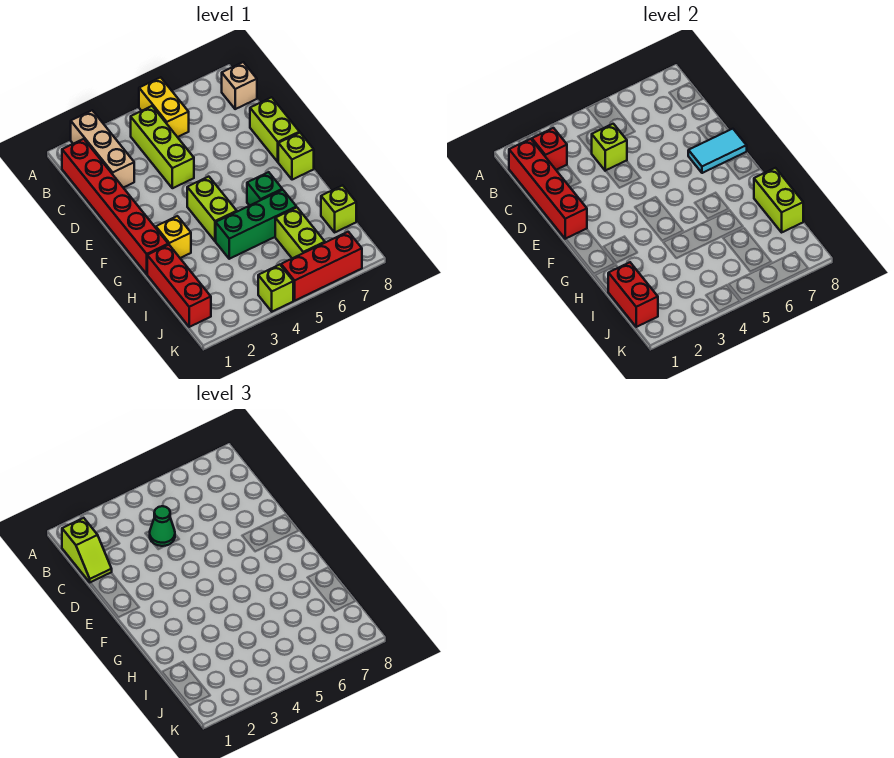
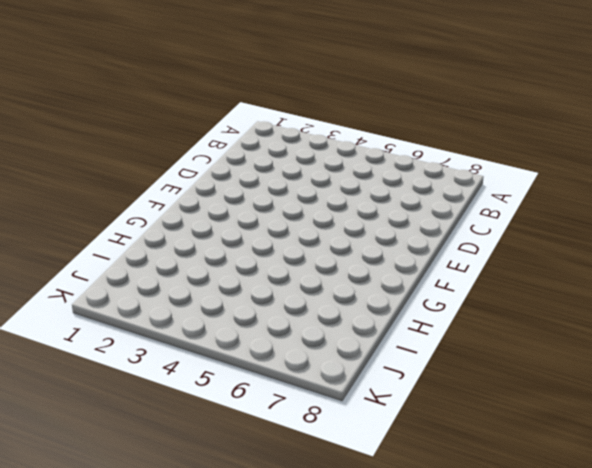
none -> tan brick A2:C2 level 1
none -> yellow brick A5:B5 level 1
none -> red brick B1:G1 level 1

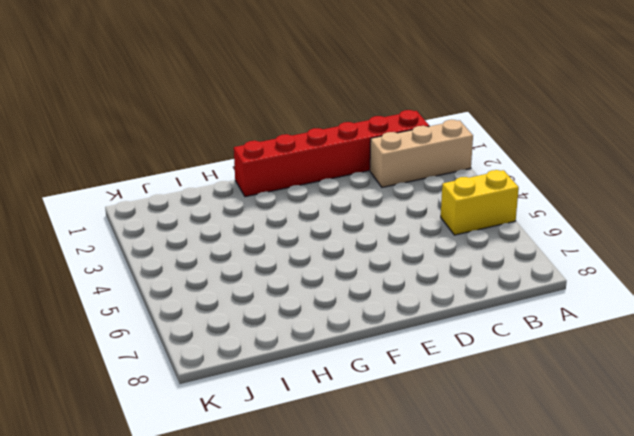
none -> lime brick B4:D4 level 1
none -> tan brick B8 level 1
none -> lime brick D8:E8 level 1

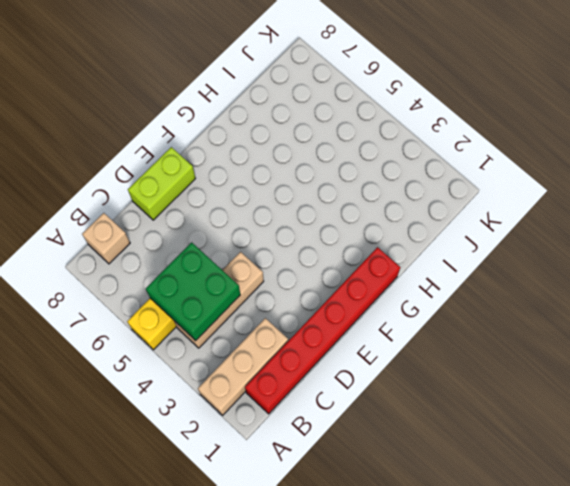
tan brick B4:D4 level 1 -> lime brick B4:D4 level 1
green brick B4:C5 level 2 -> lime brick C4 level 2
none -> lime brick F4:G4 level 1
none -> lime brick F8 level 1
none -> yellow brick G2 level 1

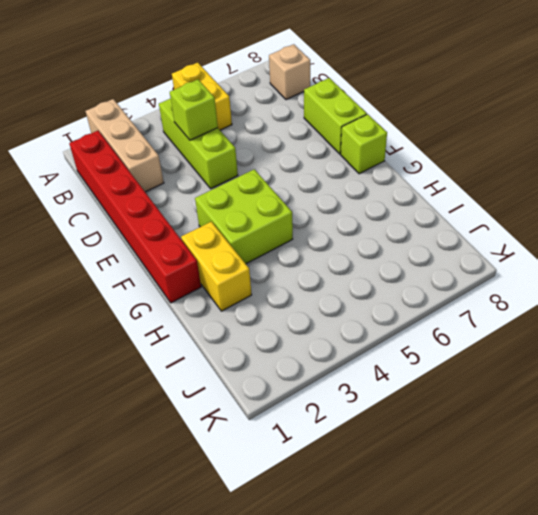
lime brick F3:G4 level 1 -> lime brick F4:G4 level 1
yellow brick G2:H2 level 1 -> yellow brick G2 level 1
none -> green brick G6 level 1
none -> red brick H1:J1 level 1
none -> green brick H4:H6 level 1

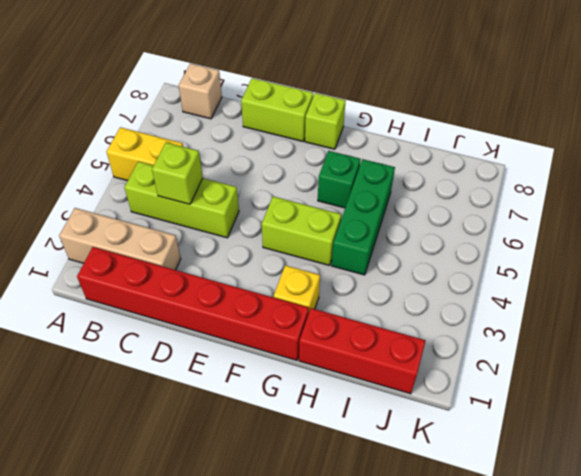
none -> lime brick I6:J6 level 1
none -> lime brick I8 level 1
none -> lime brick K4 level 1

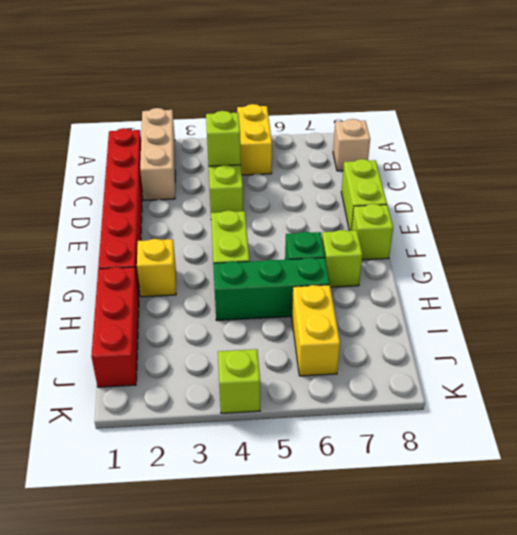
lime brick G7 level 1 -> lime brick I8 level 1
yellow brick I6:J6 level 1 -> lime brick I6:J6 level 1
none -> red brick K5:K7 level 1
none -> red brick B1:E1 level 2
none -> red brick B2 level 2

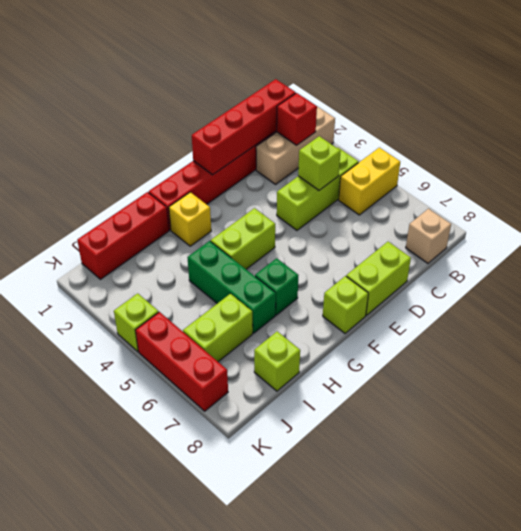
none -> cyan tile E7:E8 level 2
none -> lime brick H8:I8 level 2
none -> red brick I1:J1 level 2

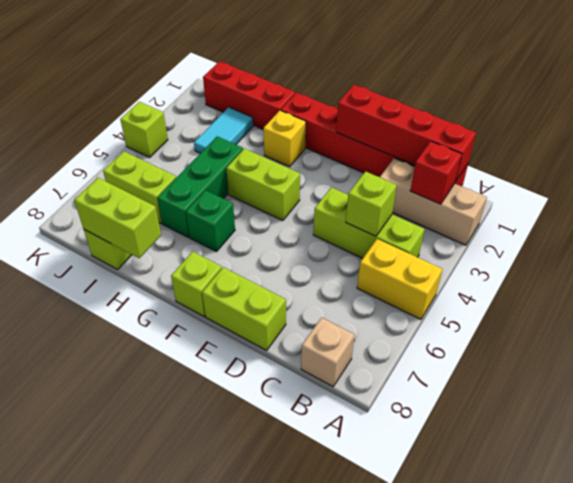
cyan tile I2:I3 level 1 -> cyan tile E7:E8 level 2
none -> red brick K5:K7 level 1
none -> red brick I1:J1 level 2
none -> lime slope B1:C1 level 3 top B

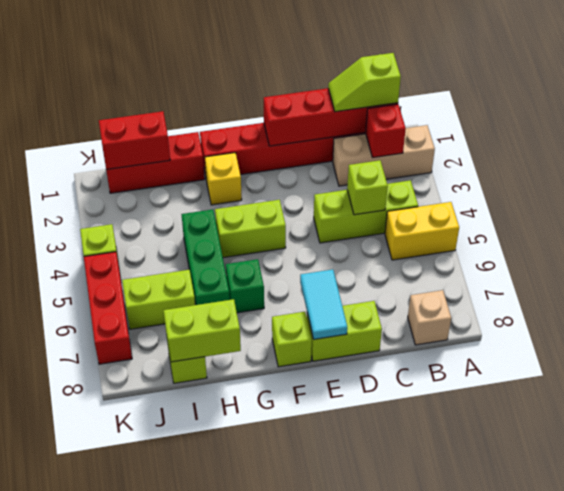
none -> green cone C4 level 3

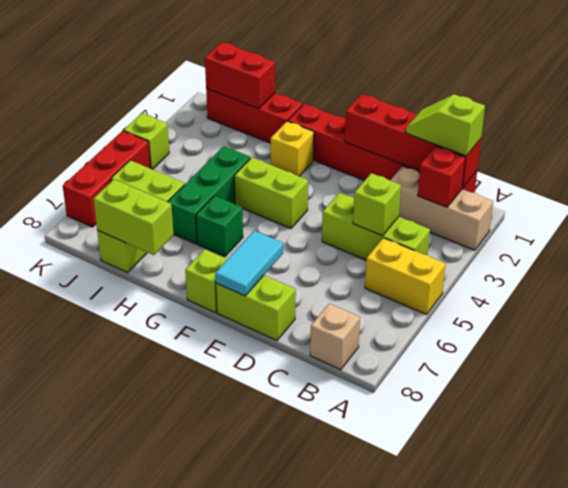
none -> green cone C4 level 3

